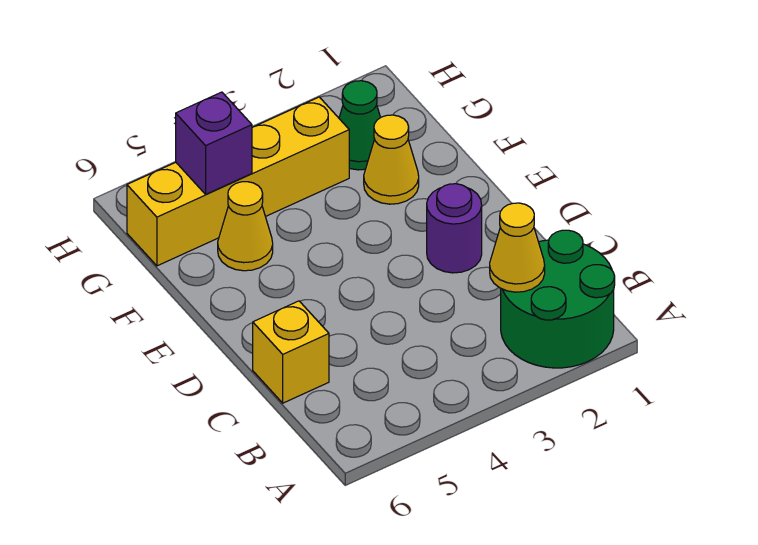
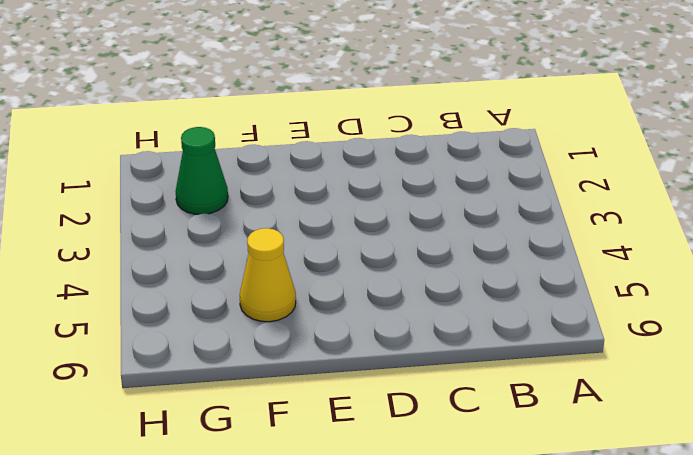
none -> green round brick A1:B2 level 1
none -> yellow brick C6 level 1

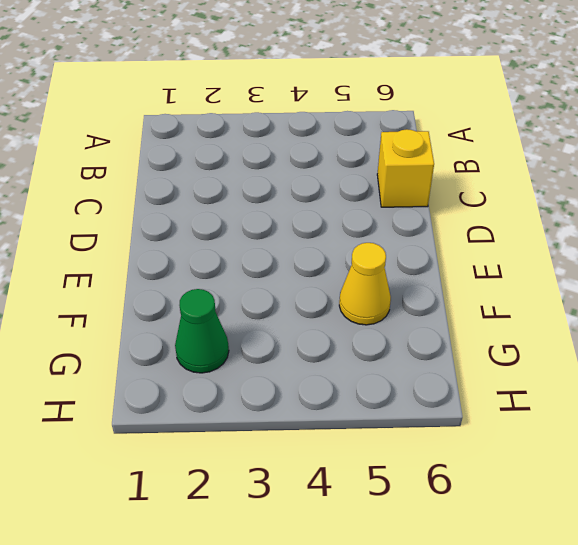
none -> green round brick A1:B2 level 1
none -> purple round brick D2 level 1

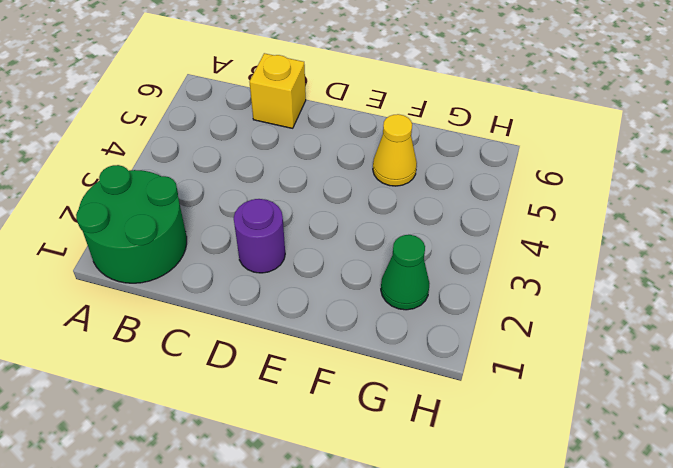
none -> yellow cone F2 level 1
none -> yellow brick G3:G6 level 1

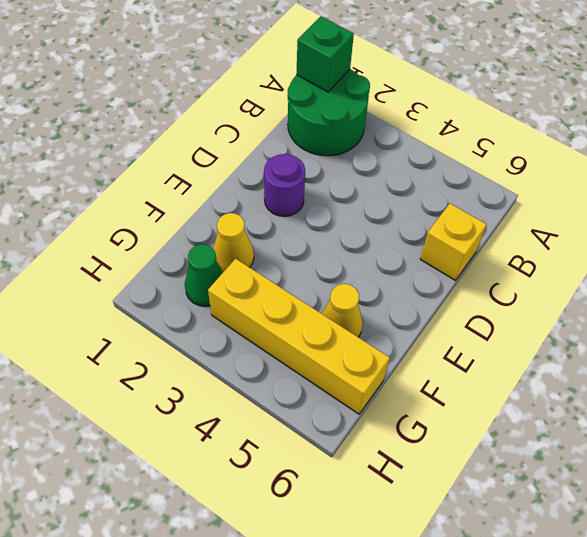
green brick A1 level 2 -> none
none -> yellow cone B2 level 2
none -> purple brick G5 level 2

